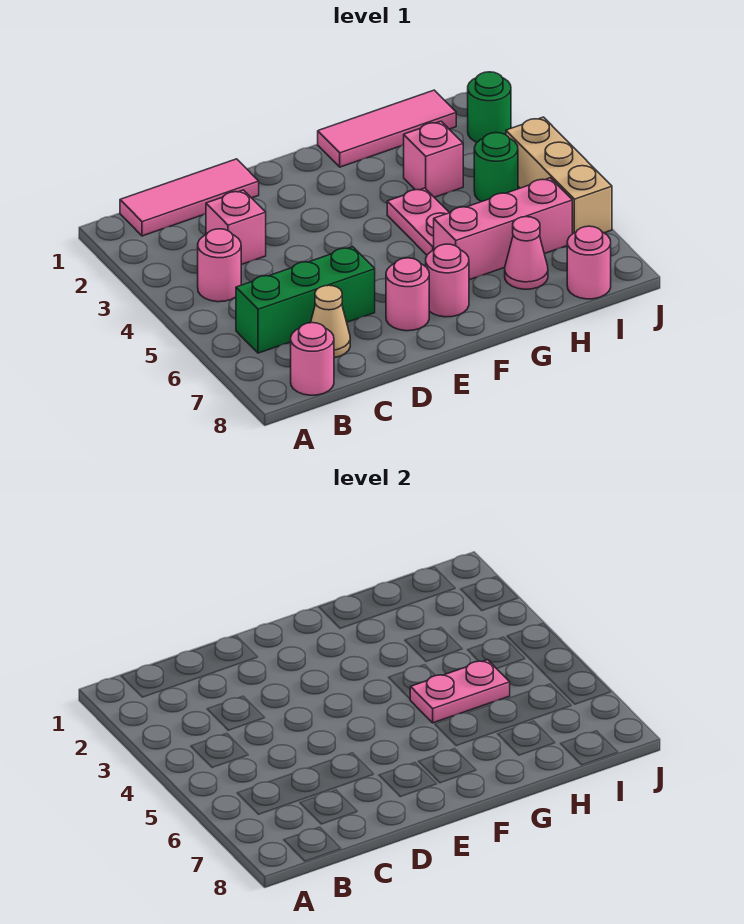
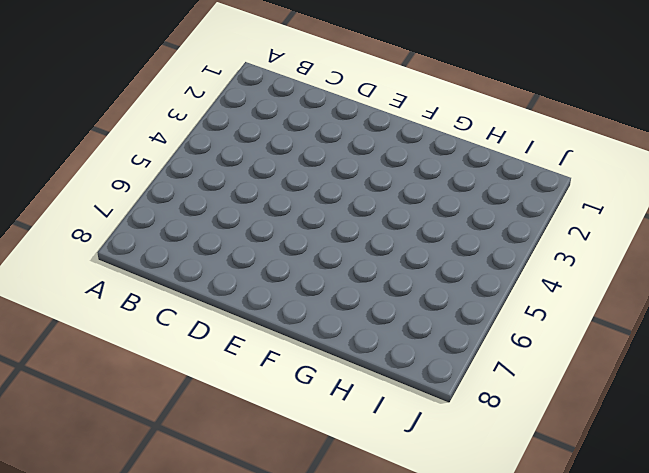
none -> pink tile B1:D1 level 1
none -> pink round brick B4 level 1
none -> green brick B6:D6 level 1

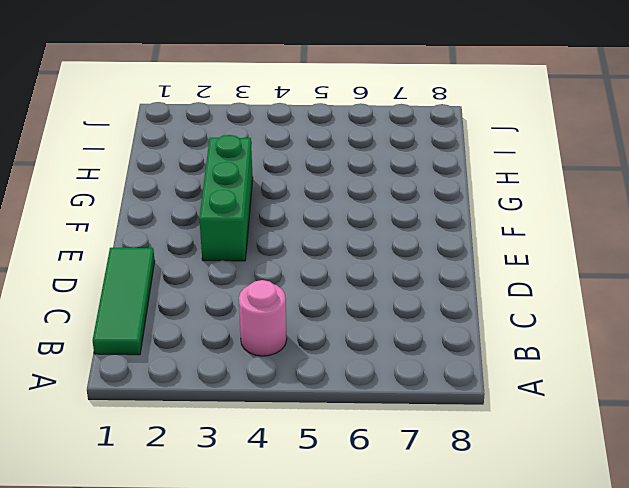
green tile B1:D1 level 1 -> pink tile B1:D1 level 1
green brick E3:G3 level 1 -> green brick B6:D6 level 1
none -> pink round brick B8 level 1
none -> pink brick C3 level 1
none -> tan cone C7 level 1

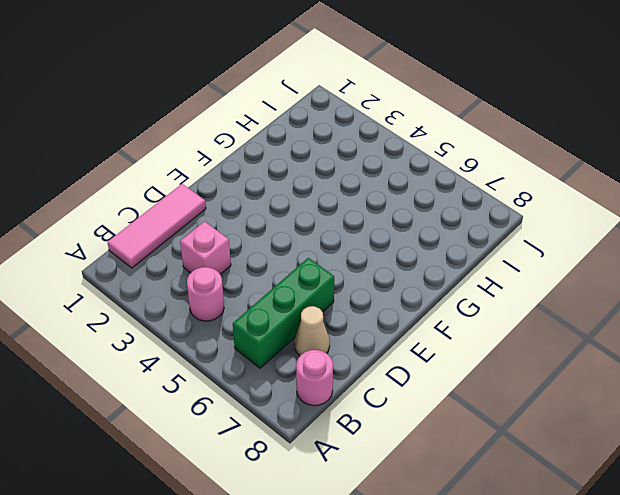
none -> pink round brick E7 level 1
none -> pink round brick F7 level 1
none -> pink tile G1:I1 level 1

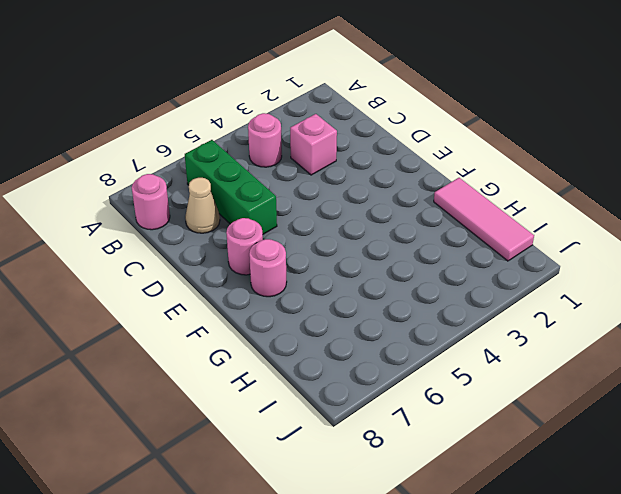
none -> pink tile B1:D1 level 1
none -> pink plate G4:G5 level 1
none -> pink brick G6:I6 level 1

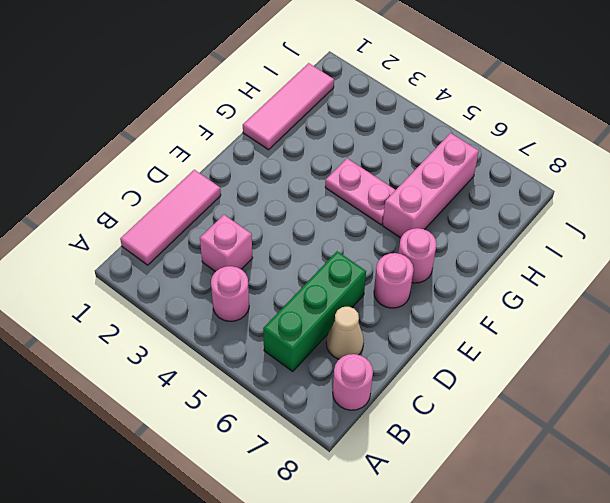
none -> pink brick H3 level 1
none -> pink cone H7 level 1
none -> green round brick I4 level 1

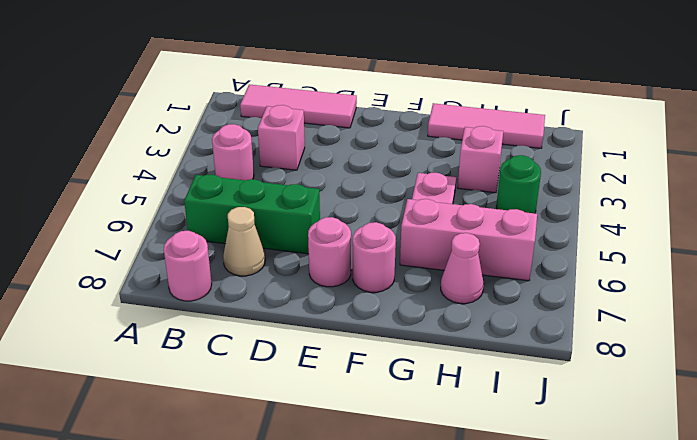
none -> pink round brick I8 level 1
none -> green round brick J2 level 1
none -> tan brick J4:J6 level 1

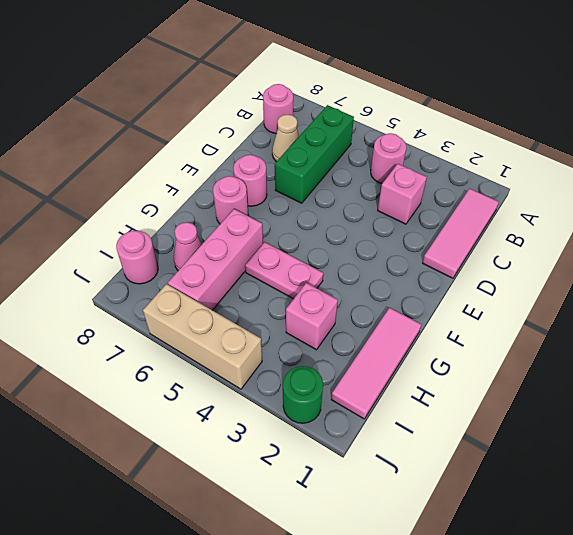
none -> green round brick I4 level 1
none -> pink plate G5:H5 level 2

